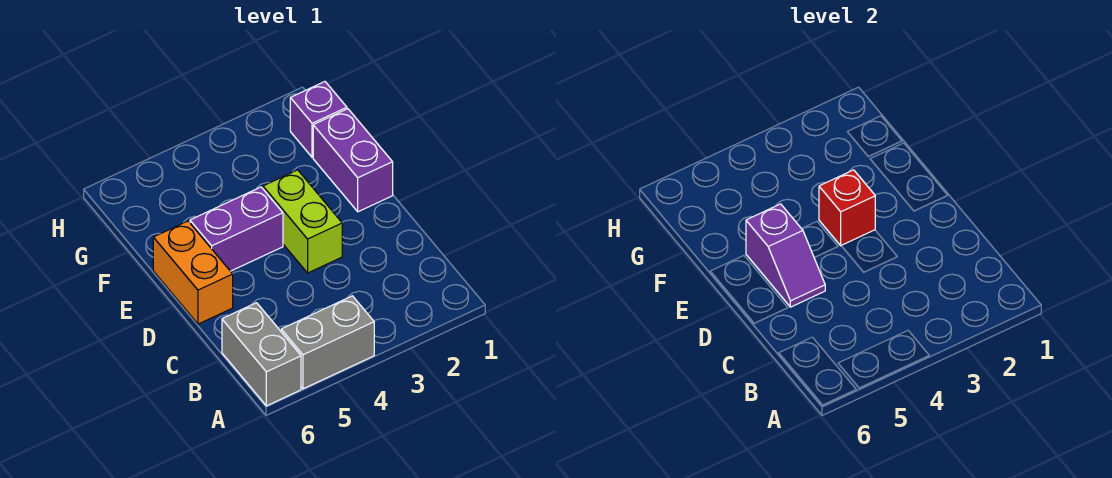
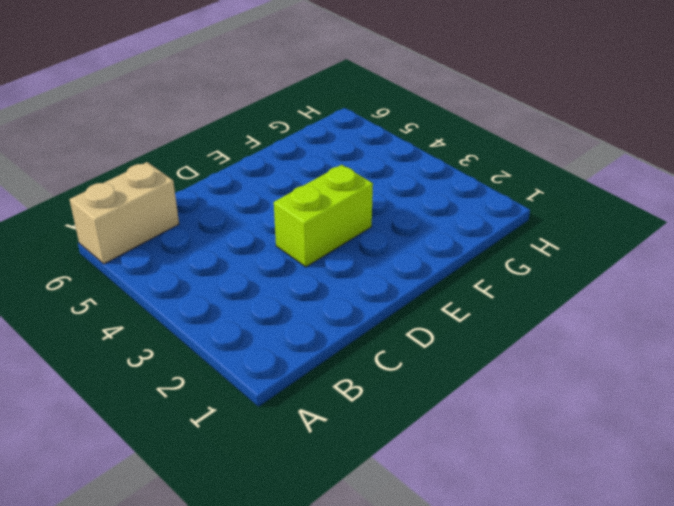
tan brick A6:B6 level 1 -> grey brick A6:B6 level 1
none -> grey brick A4:A5 level 1
none -> orange brick D6:E6 level 1

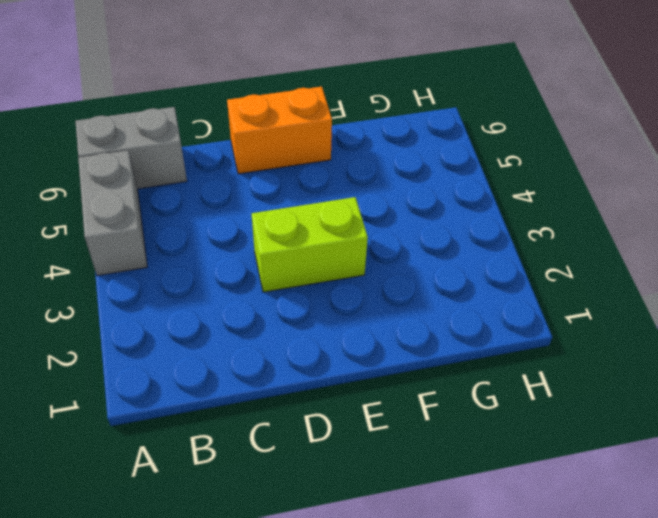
none -> purple brick E1:F1 level 1
none -> purple brick E4:E5 level 1

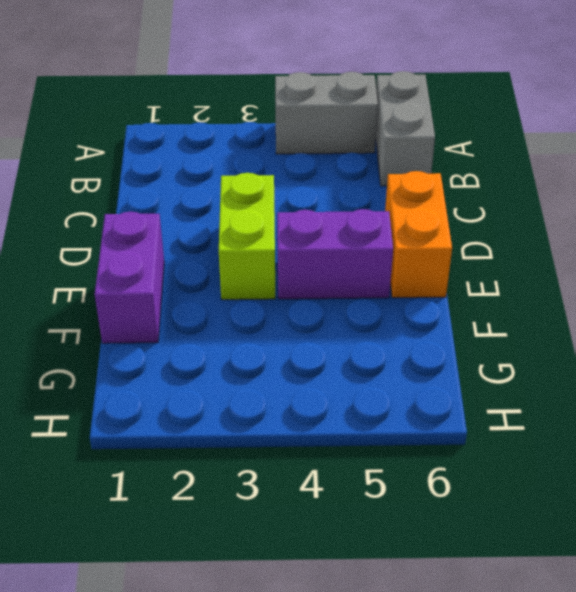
none -> purple brick G1 level 1
none -> purple slope D5:E5 level 2 top E

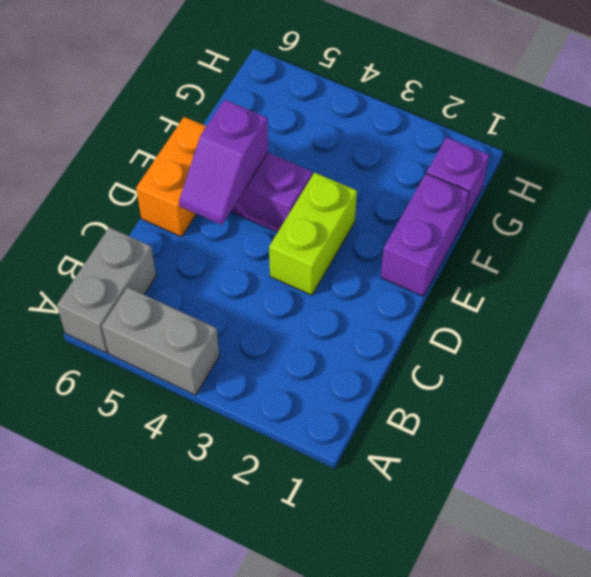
none -> red brick E3 level 2

